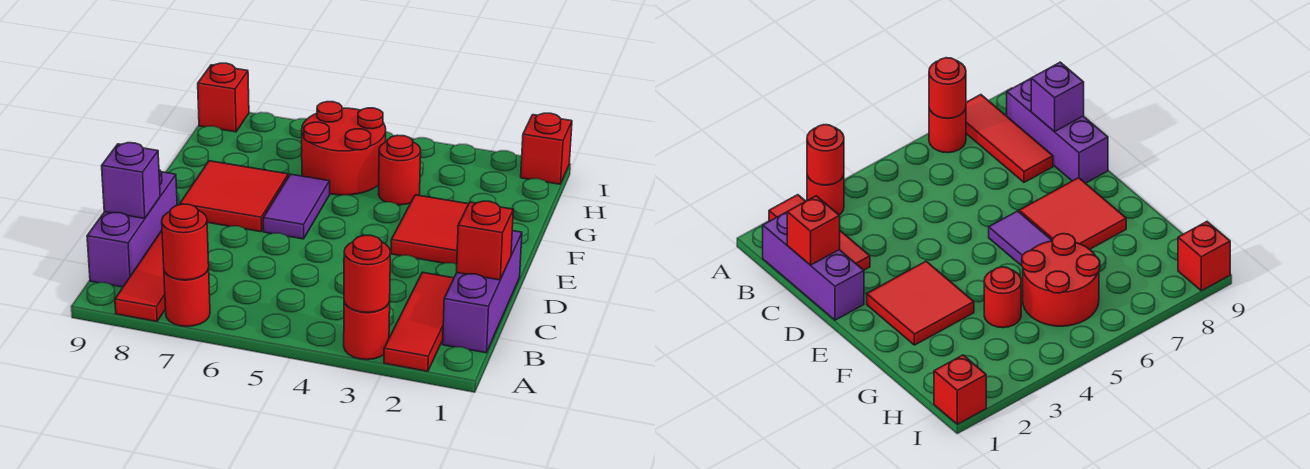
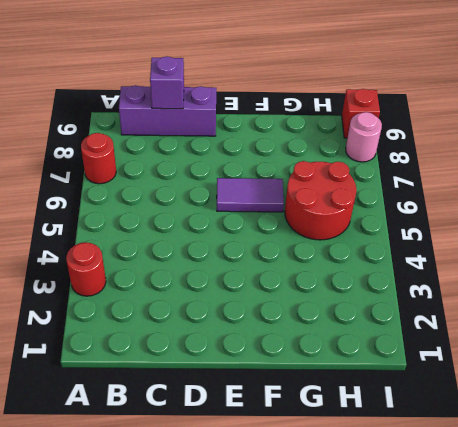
pink round brick I8 level 1 -> none
none -> red tile A2:C2 level 1
none -> red tile A8:C8 level 1
none -> purple brick B1:D1 level 1

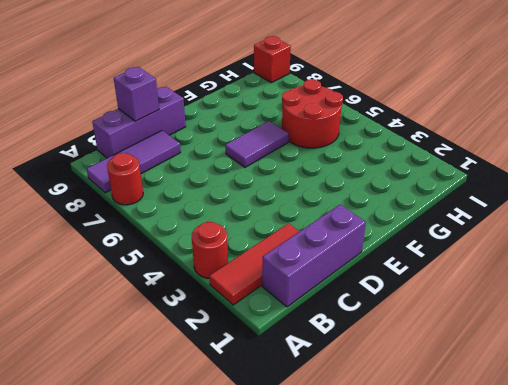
purple tile A8:C8 level 1 -> red tile A8:C8 level 1
none -> red tile E2:F3 level 1
none -> red tile E7:F8 level 1
none -> red round brick G4 level 1

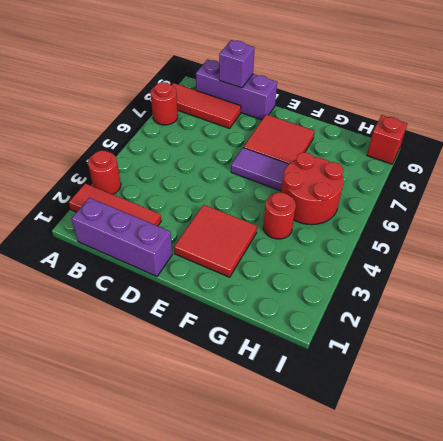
none -> red brick I1 level 1
none -> red round brick A3 level 2
none -> red round brick A7 level 2

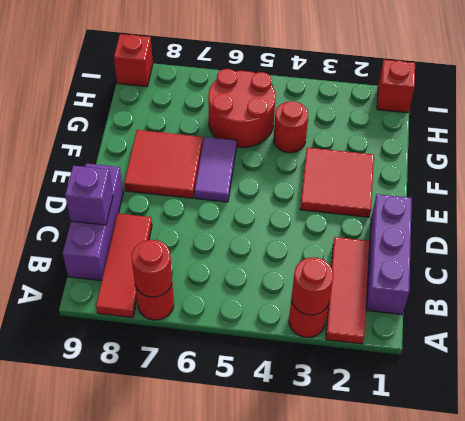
none -> red brick C1 level 2

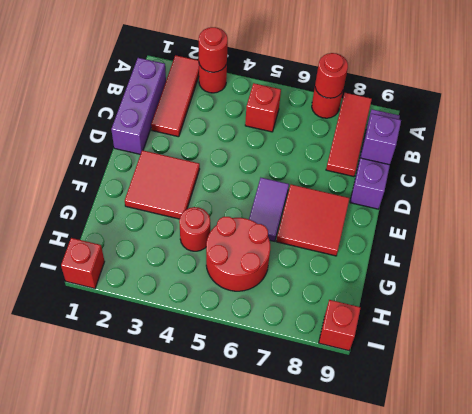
red brick B5 level 1 -> red brick C1 level 2

